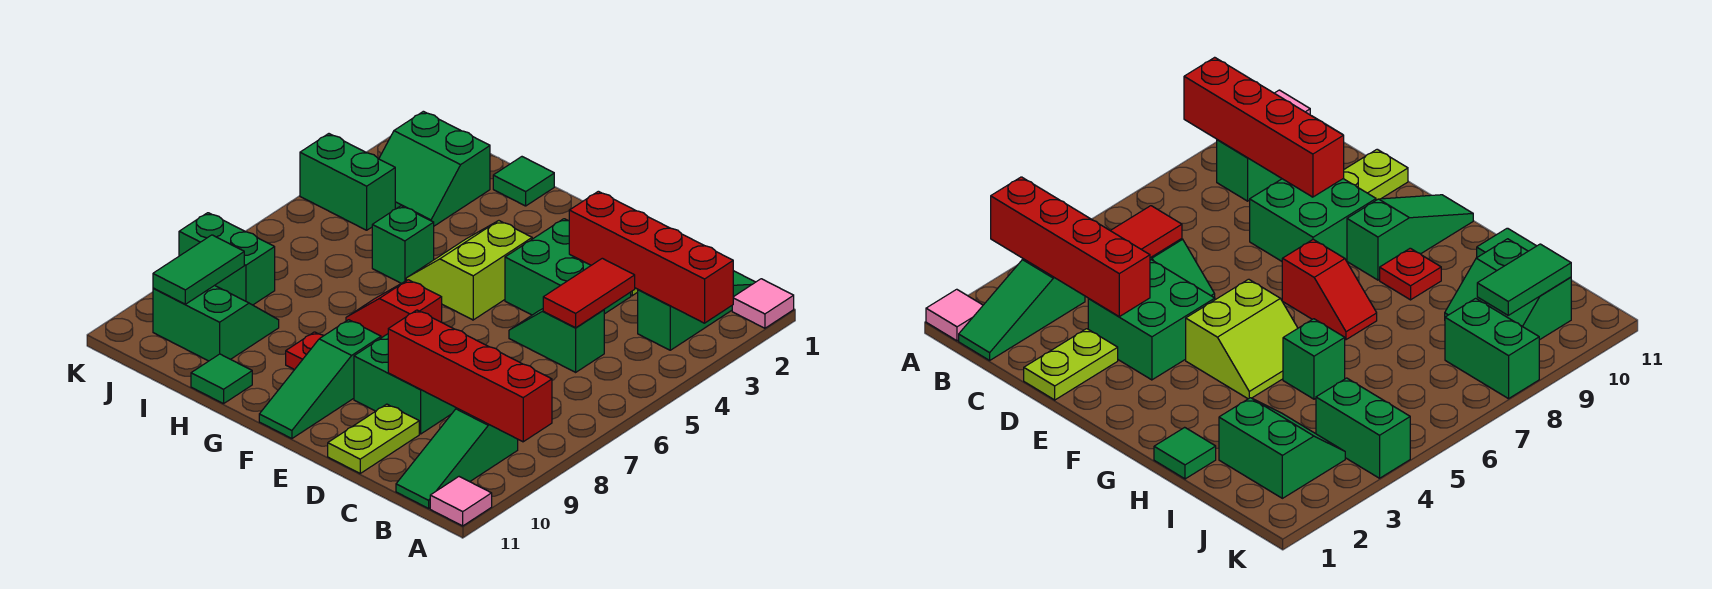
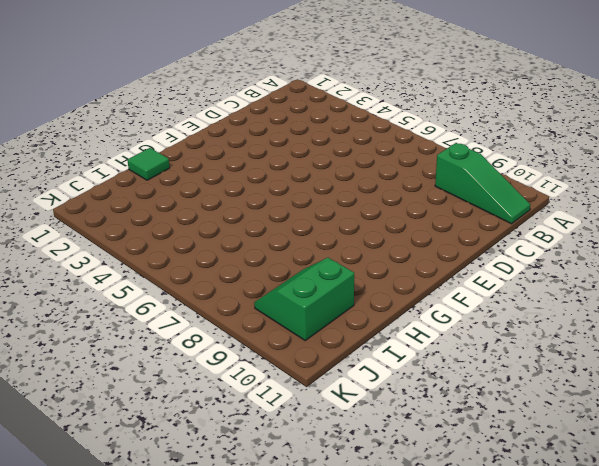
none -> pink tile A1 level 1
none -> pink tile A11 level 1
none -> green slope B1:B3 level 1 top 3

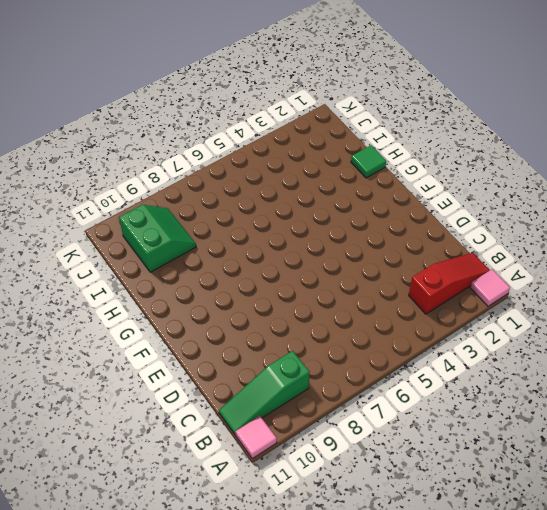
red slope B1:B3 level 1 top 3 -> green slope B1:B3 level 1 top 3
none -> green slope C5:D5 level 1 top C
none -> lime plate D1:D2 level 1
none -> green brick D3:E4 level 1

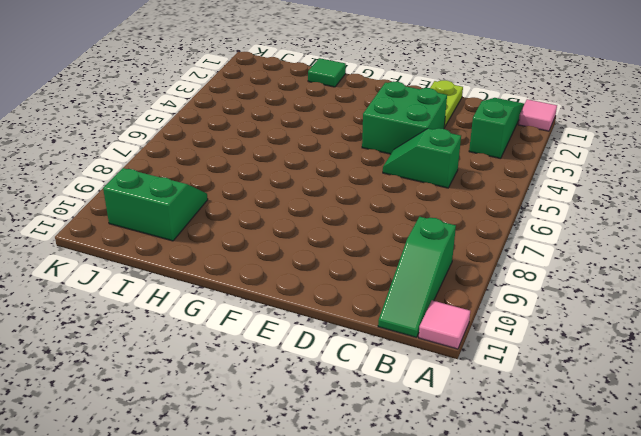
none -> green brick D8:E9 level 1
none -> lime plate D10:D11 level 1
none -> lime slope F4:G5 level 1 top F

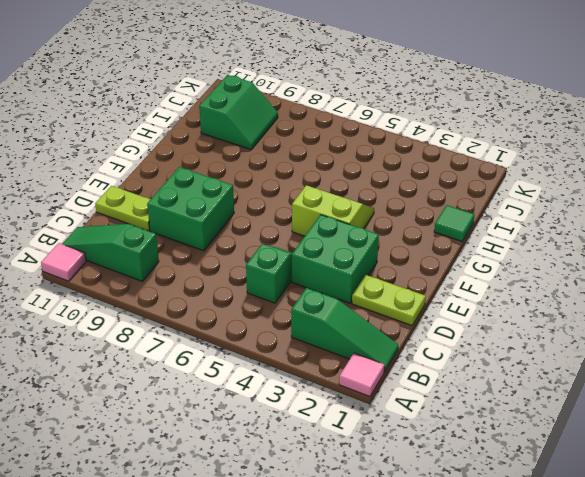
none -> red slope F7:G7 level 1 top F
none -> green slope F9:F11 level 1 top 9
none -> red plate G9 level 1

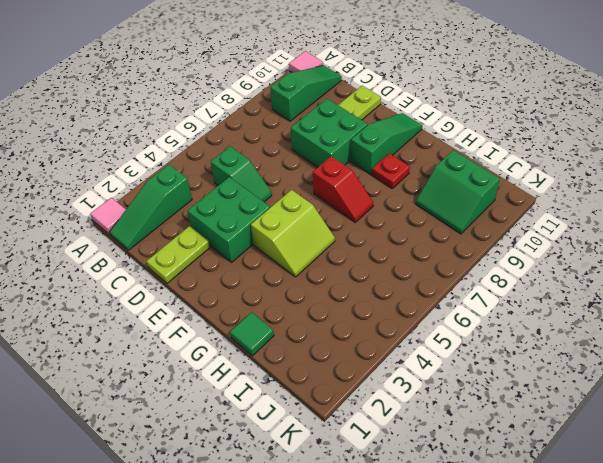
none -> green brick H5 level 1
none -> green tile H11 level 1
none -> green slope I2:J3 level 1 top 2

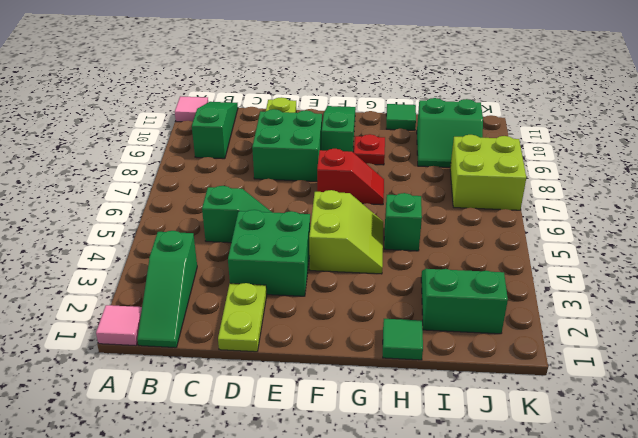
lime brick J7:K8 level 1 -> green brick J8:K8 level 1
none -> green brick J4:K4 level 1
none -> red brick A3:D3 level 2
none -> red brick A9:D9 level 2

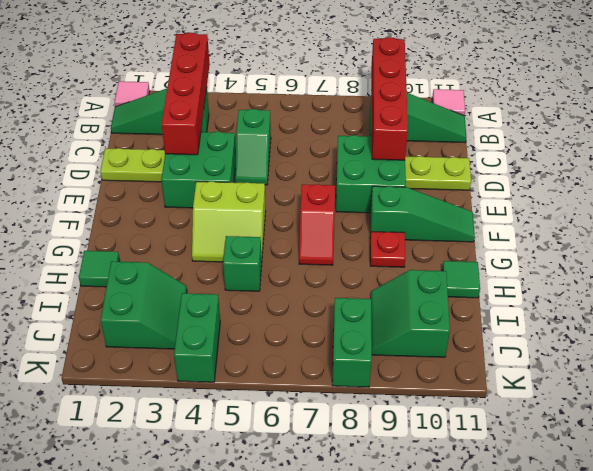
none -> red tile C4:C5 level 2
none -> green tile J9:J10 level 2

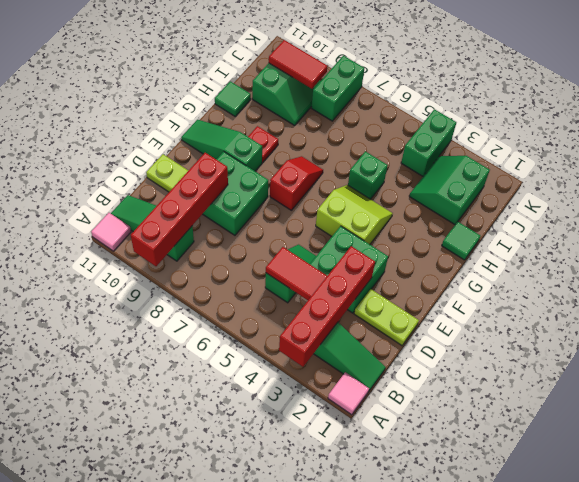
red tile J9:J10 level 2 -> green tile J9:J10 level 2

